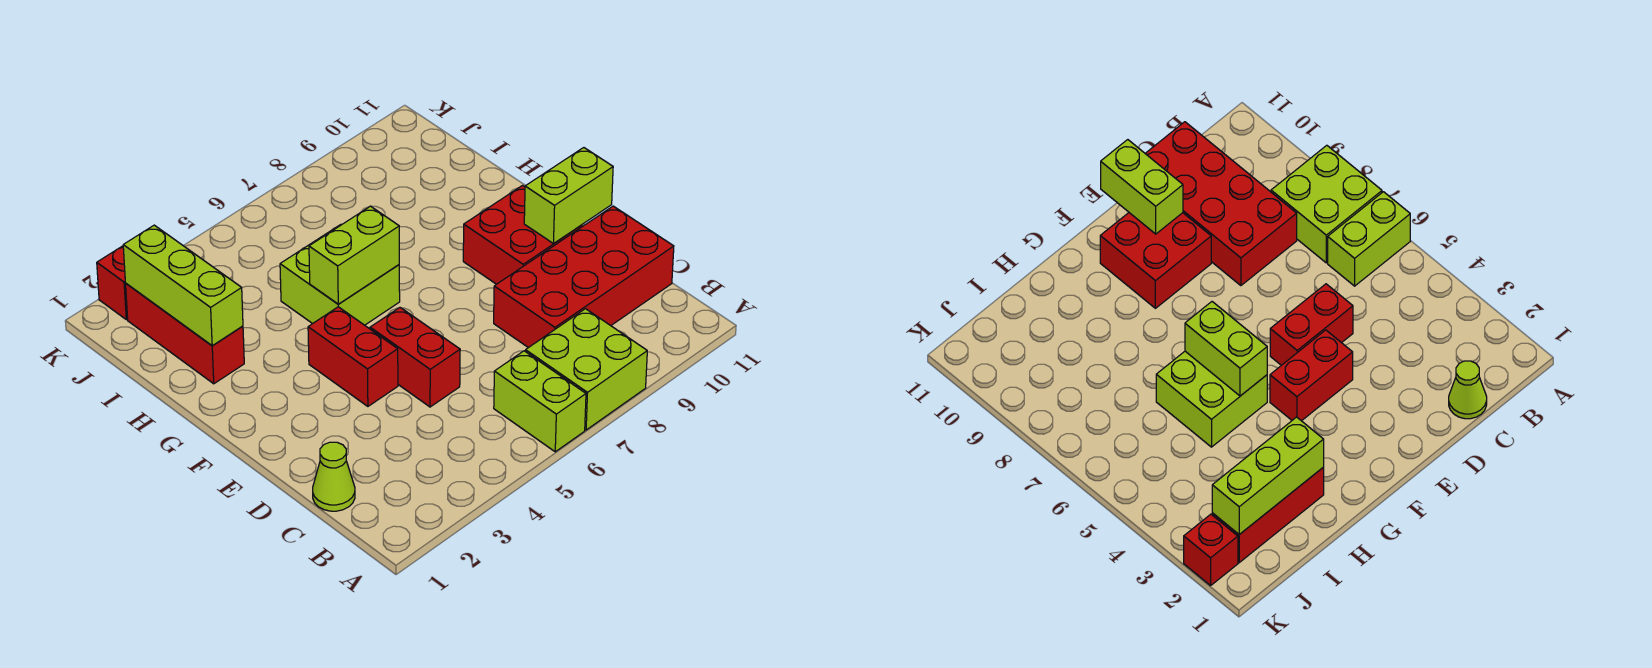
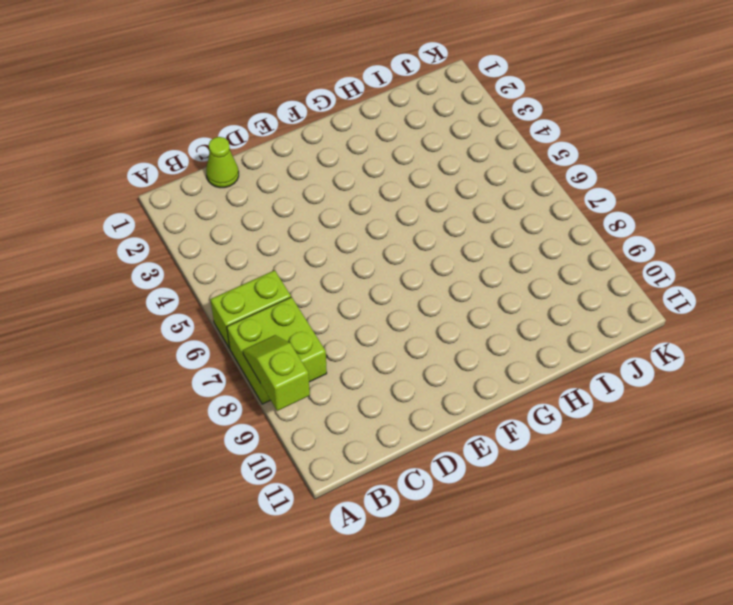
lime slope A8:A9 level 2 top 9 -> none
none -> red brick C8:D11 level 1
none -> red brick D5:E5 level 1
none -> red brick E4:F4 level 1

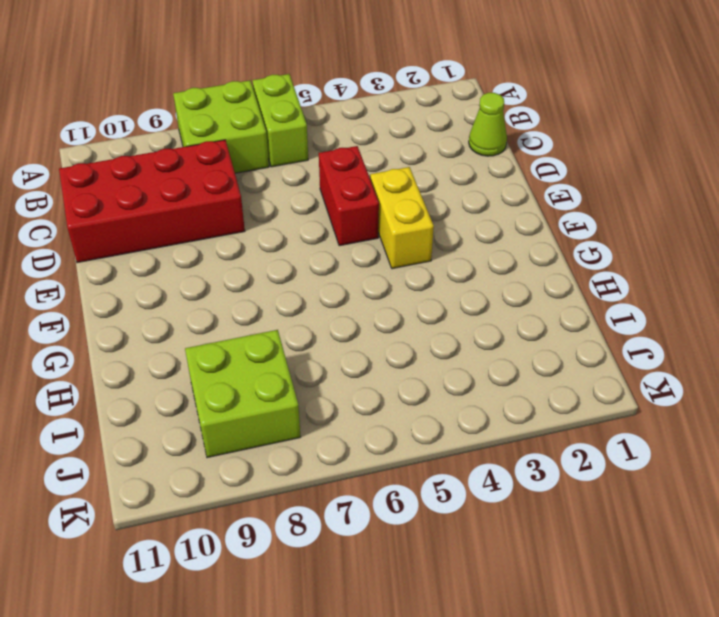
yellow brick E4:F4 level 1 -> red brick E4:F4 level 1
lime brick I8:J9 level 1 -> lime brick G5:H6 level 1
none -> red brick E9:F10 level 1
none -> red brick H2:J2 level 1
none -> red brick K2 level 1

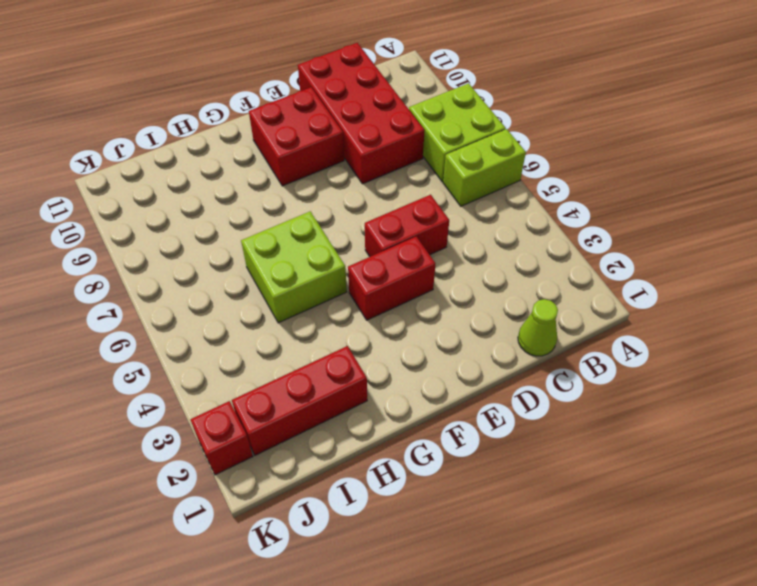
none -> lime brick E10:E11 level 2
none -> lime brick G5:G6 level 2
none -> lime brick H2:J2 level 2

